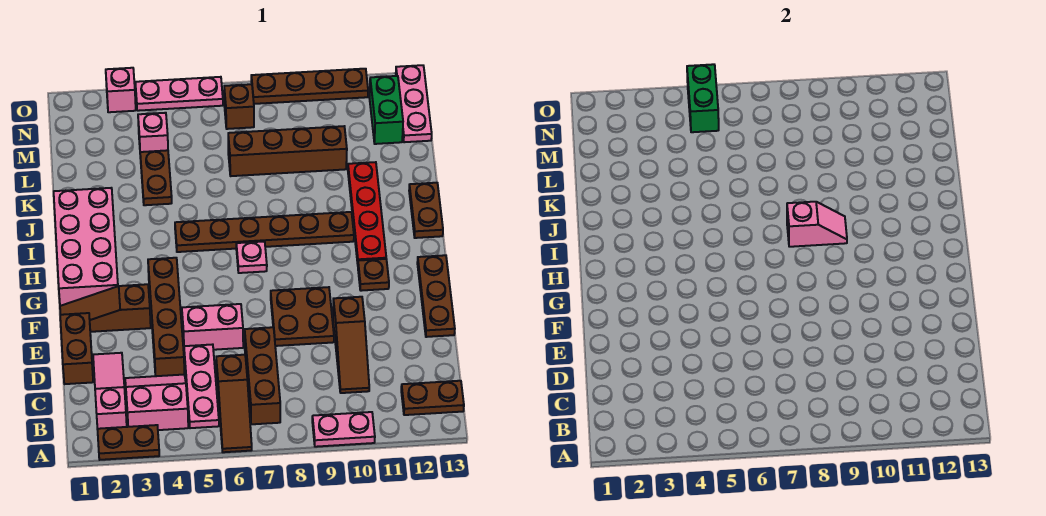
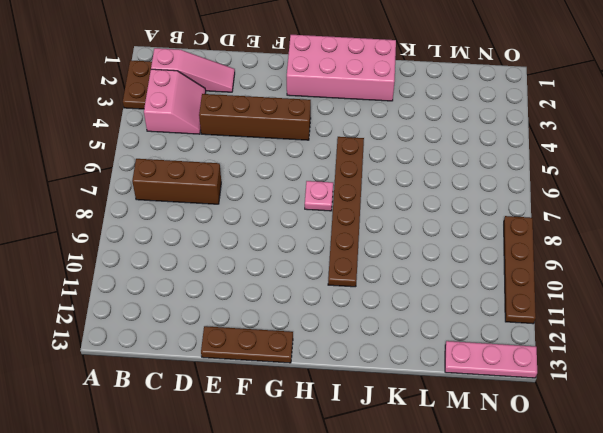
none -> brown slope A6:C6 level 1 top C
none -> pink plate A9:A10 level 1
none -> pink plate B5:D5 level 1
none -> brown plate B12:B13 level 1

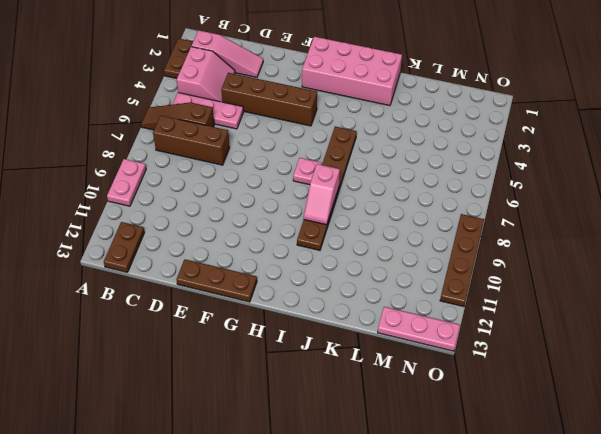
none -> brown slope C10:E10 level 1 top E
none -> brown brick D1:E1 level 1
none -> pink brick E5:E6 level 1
none -> brown plate E8:F9 level 1

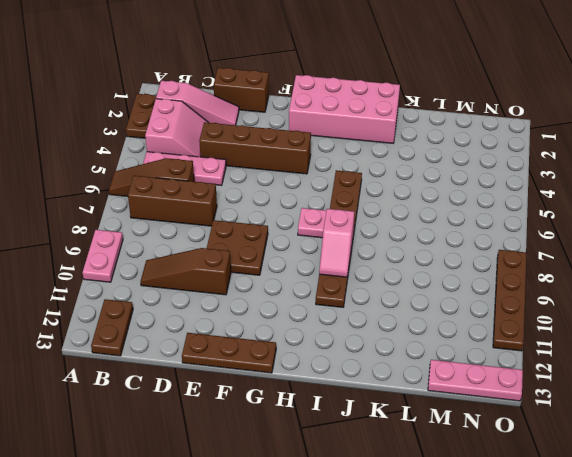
none -> pink brick E5:E6 level 1
none -> brown slope F1:F3 level 1 top 3
none -> brown plate G11 level 1
none -> red plate H11:K11 level 1

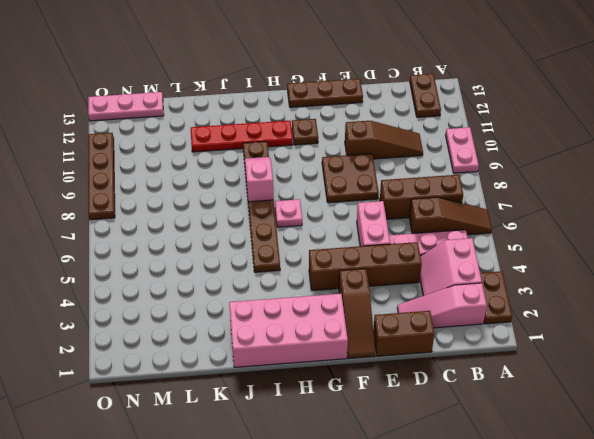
none -> brown plate I13:J13 level 1
none -> brown plate K4:L4 level 1
none -> brown brick L7:L10 level 1
none -> pink brick M4 level 1

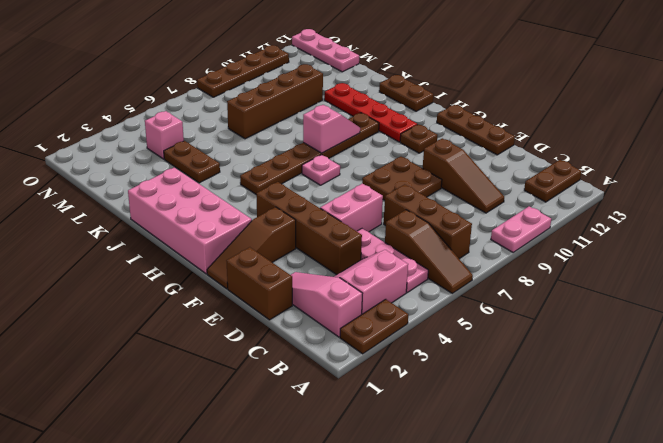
none -> green brick M12:N12 level 1
none -> brown brick N7 level 1
none -> pink brick O3 level 1
none -> pink plate O4:O6 level 1

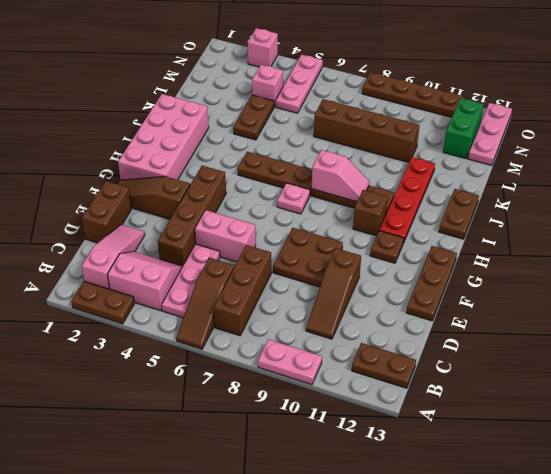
brown brick H10 level 1 -> brown brick N7 level 1
pink plate M5:O5 level 1 -> pink plate O4:O6 level 1
none -> green brick N5:O5 level 2

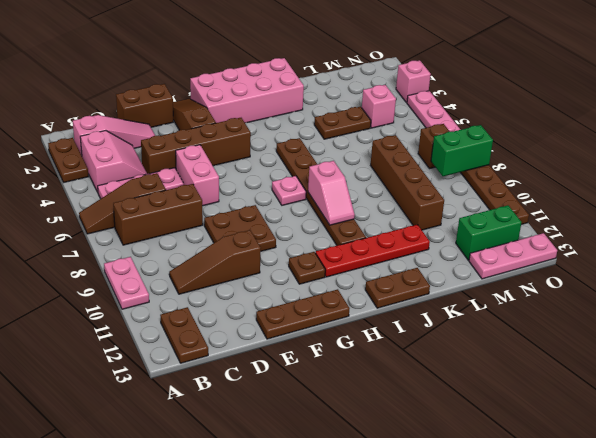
green brick N8:O8 level 2 -> green brick N5:O5 level 2

